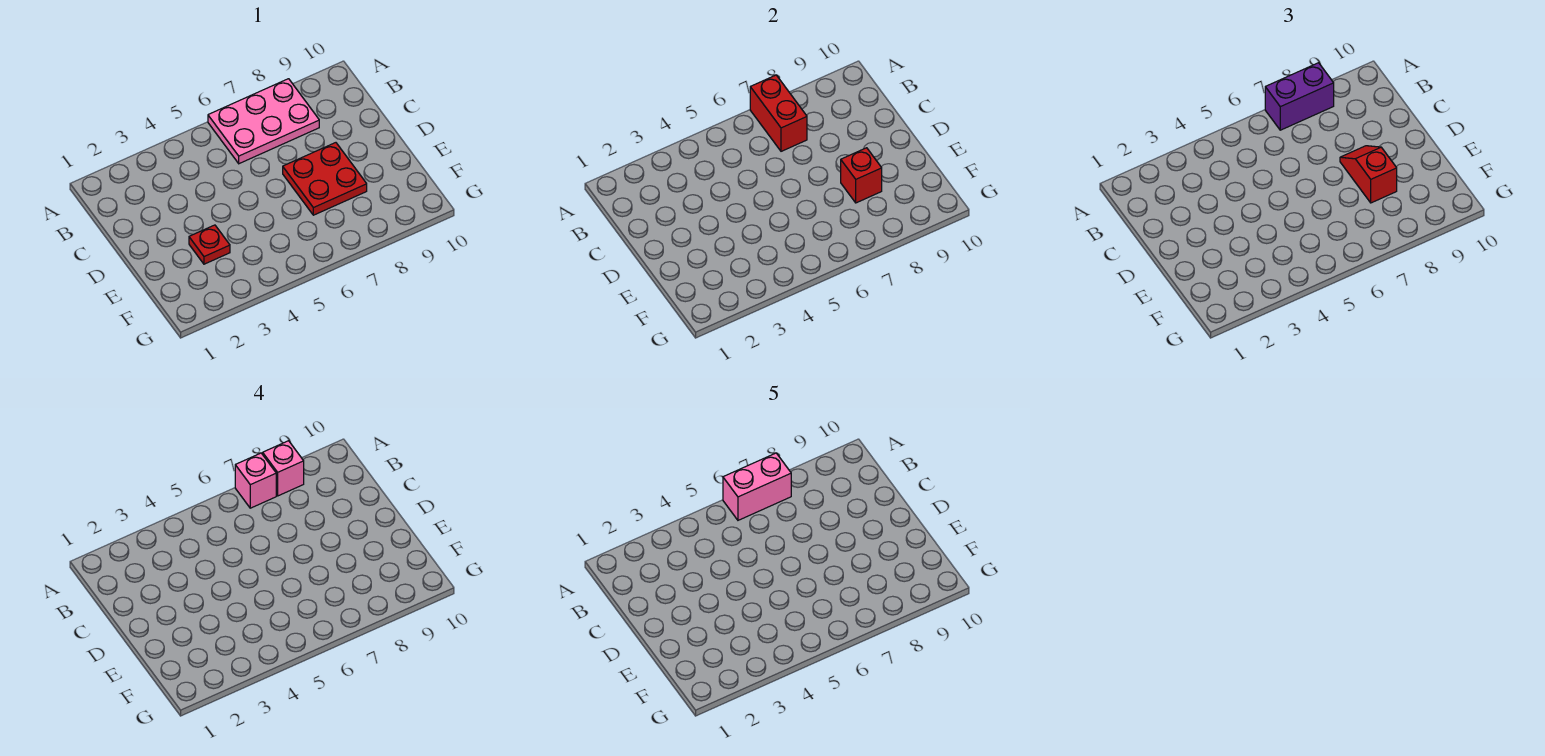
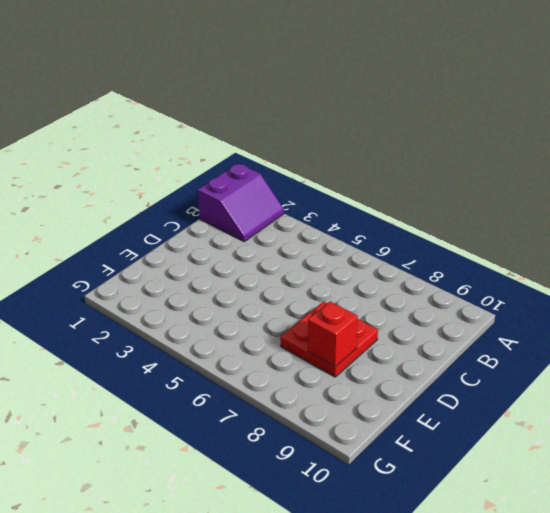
purple slope A1:B2 level 1 top 1 -> none
none -> pink plate A6:B8 level 1
none -> red plate E3 level 1

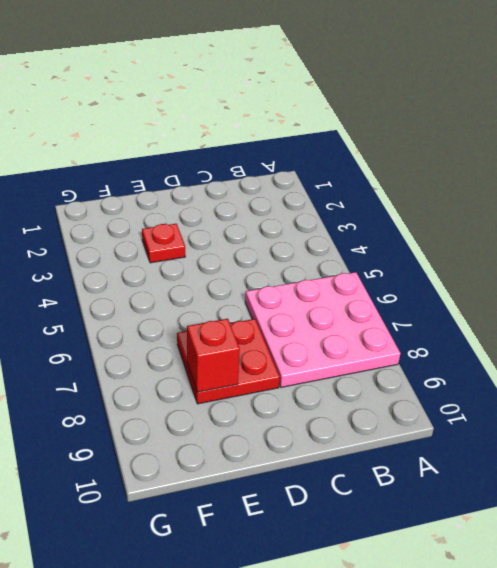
pink plate A6:C8 level 1 -> pink plate A6:B8 level 1
none -> red brick A7:B7 level 2
none -> purple brick A7:A8 level 3

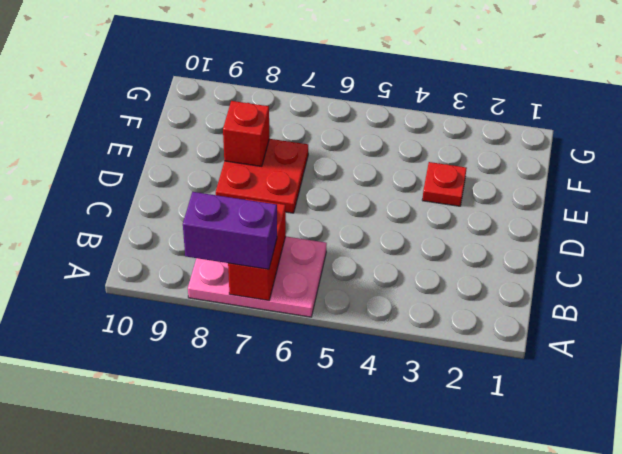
none -> red slope D8:E8 level 3 top E
none -> pink brick A7 level 4

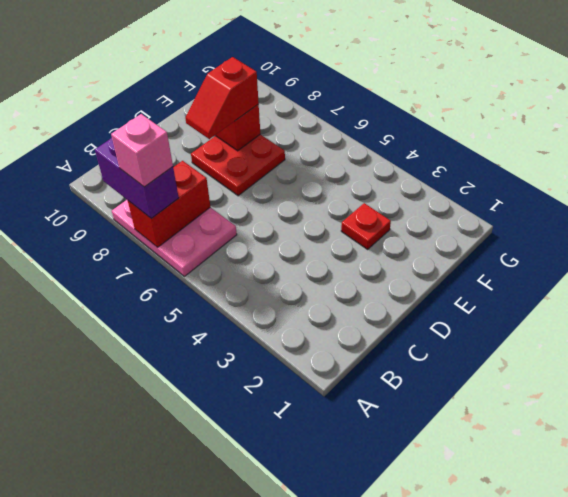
none -> pink brick A8 level 4
none -> pink brick A6:A7 level 5

